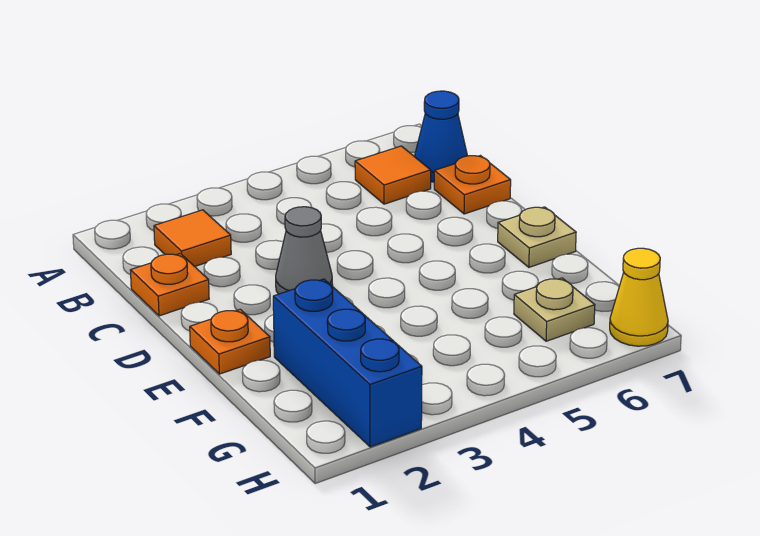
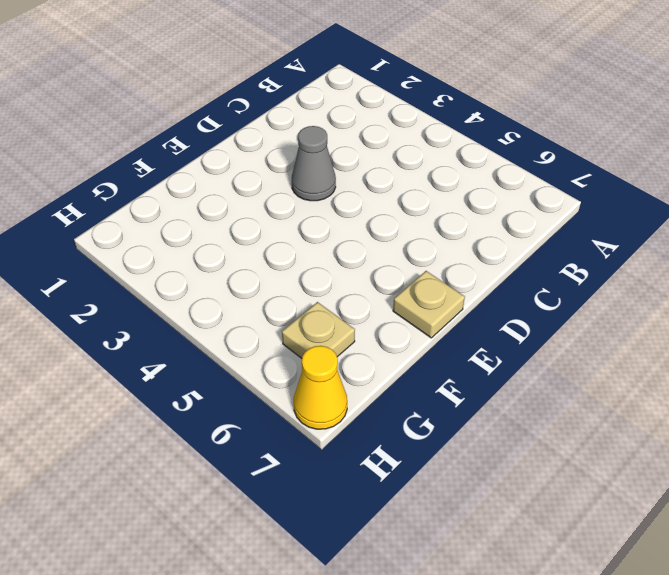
none -> orange tile B2 level 1
none -> orange tile B6 level 1

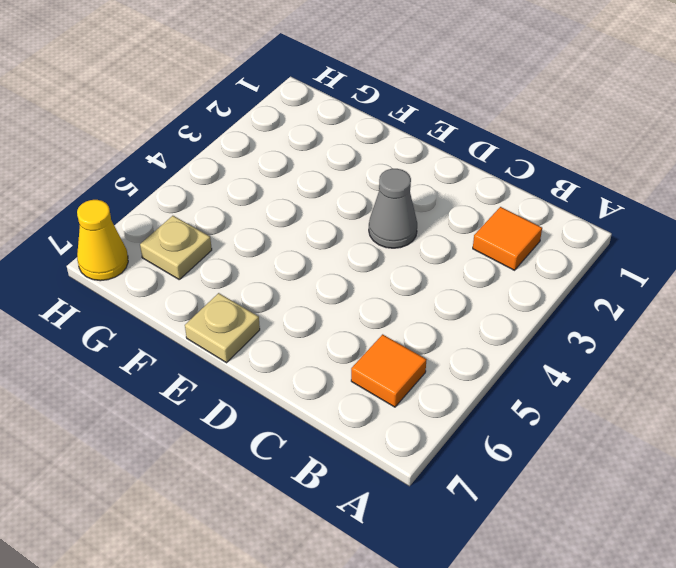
none -> blue cone B7 level 1
none -> orange plate C1 level 1

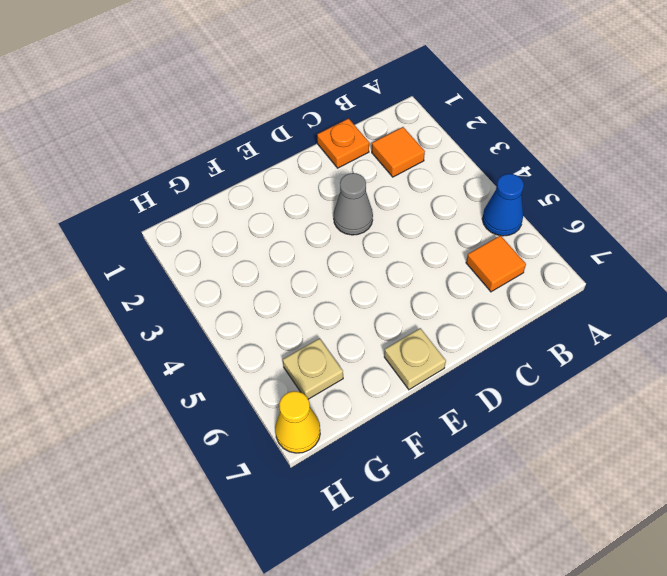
blue cone A5 level 1 -> blue cone B7 level 1
none -> orange plate C7 level 1
none -> orange plate E1 level 1

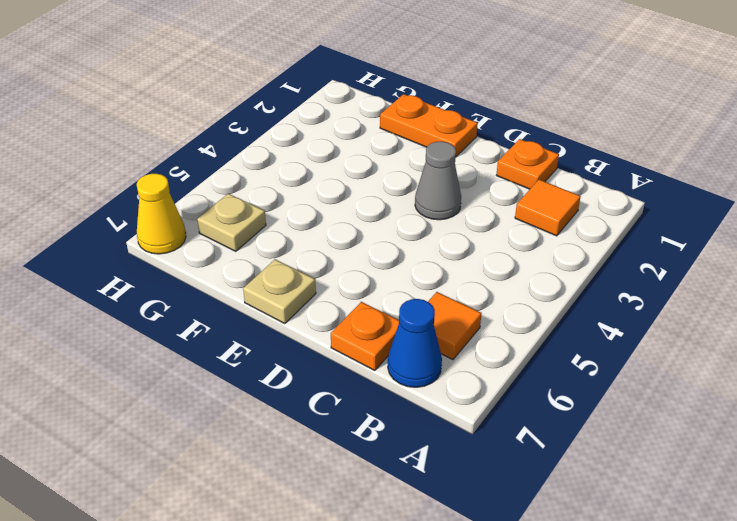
orange plate E1:F1 level 1 -> orange plate E1 level 1
none -> blue brick F2:H2 level 1

